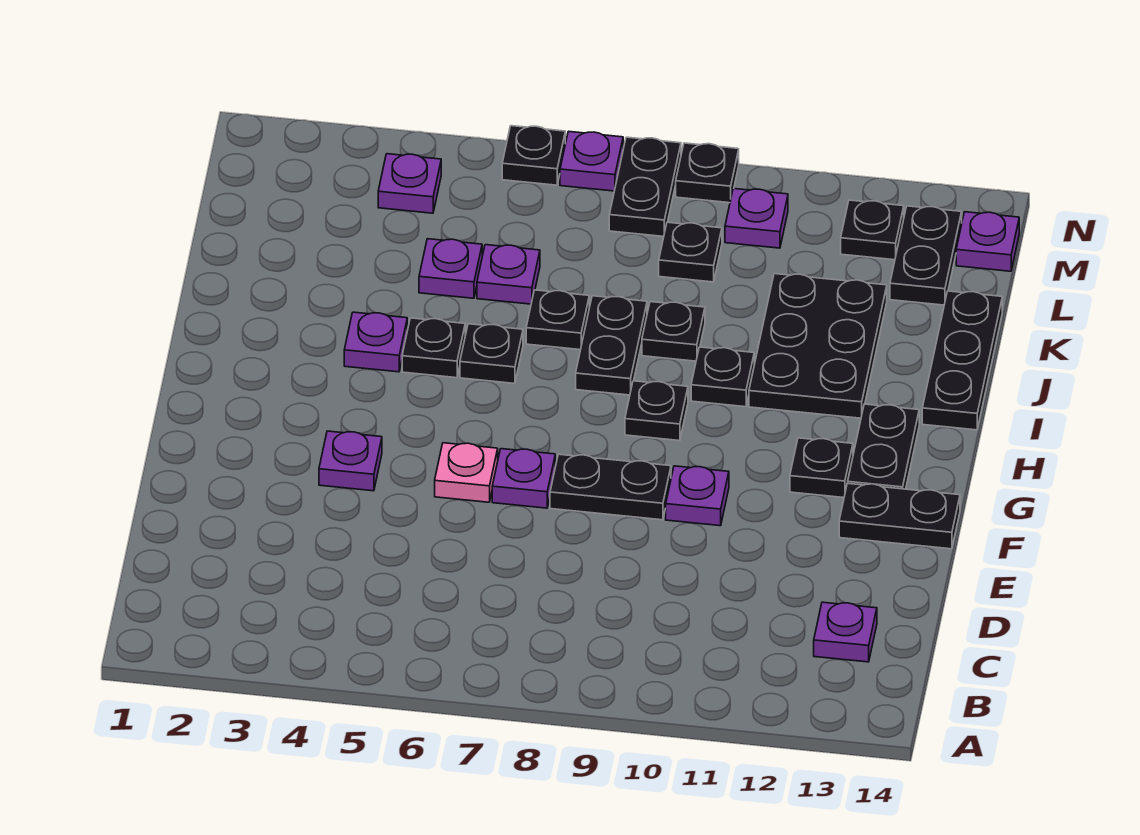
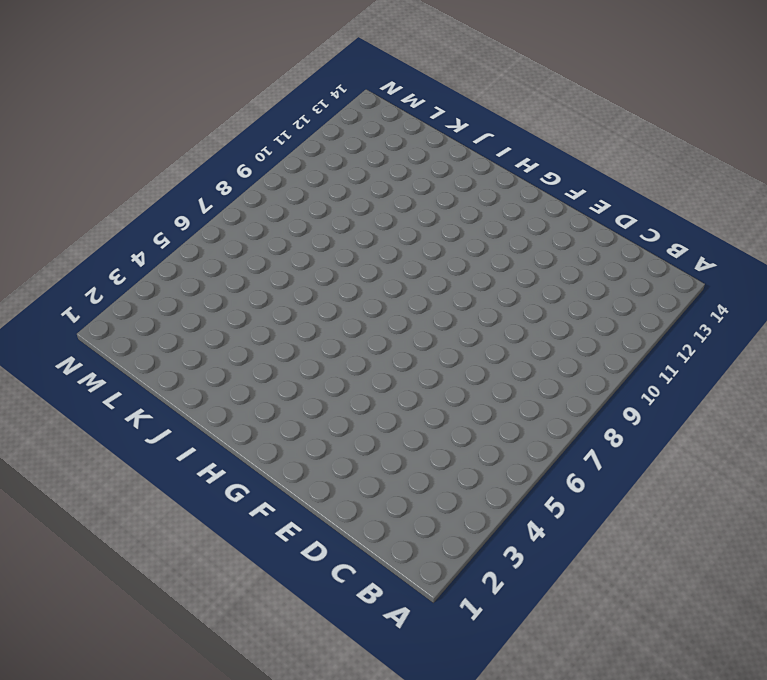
none -> purple plate C13 level 1
none -> purple plate F4 level 1
none -> pink plate F6 level 1
none -> purple plate F7 level 1

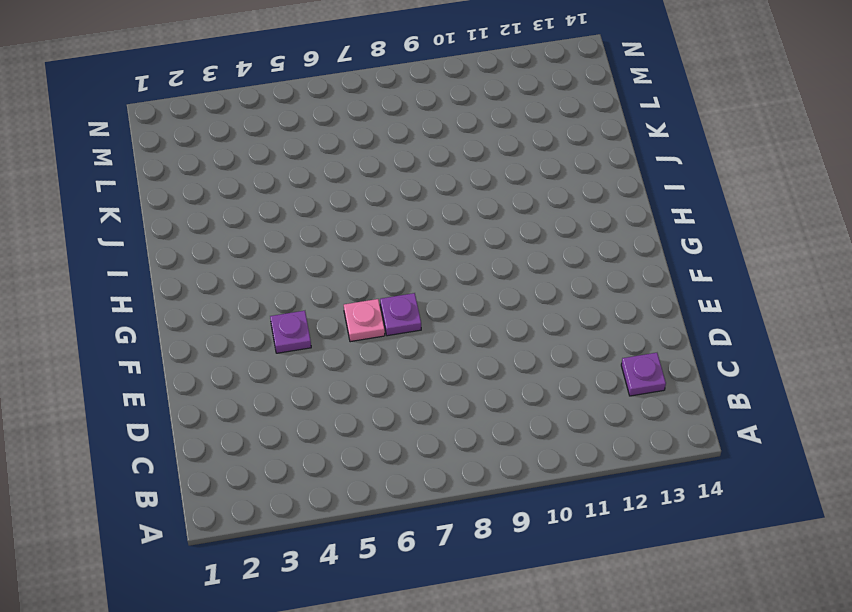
none -> black plate F8:F9 level 1
none -> purple plate F10 level 1
none -> black plate F13:F14 level 1
none -> black plate G12 level 1

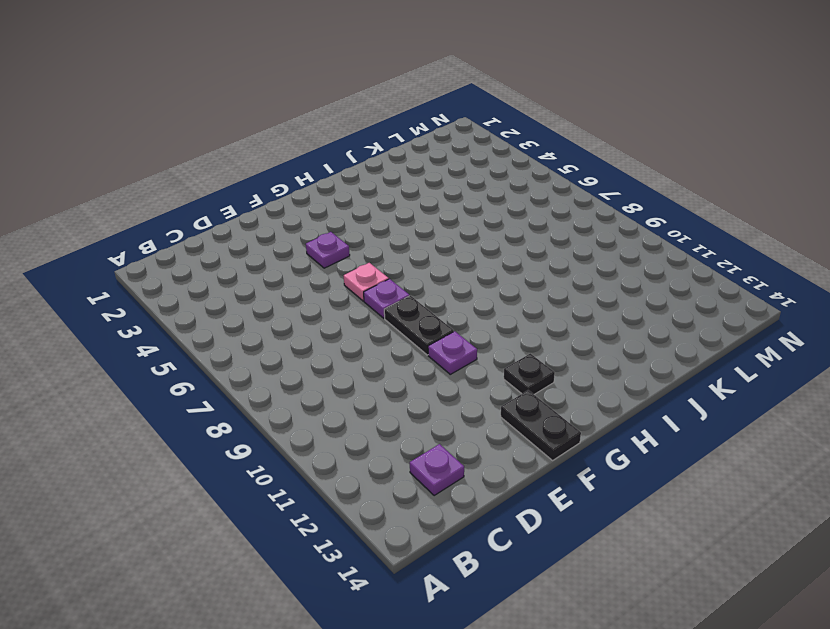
none -> black plate G13:H13 level 1
none -> black plate H9 level 1
none -> purple plate I4 level 1
none -> black plate I5 level 1

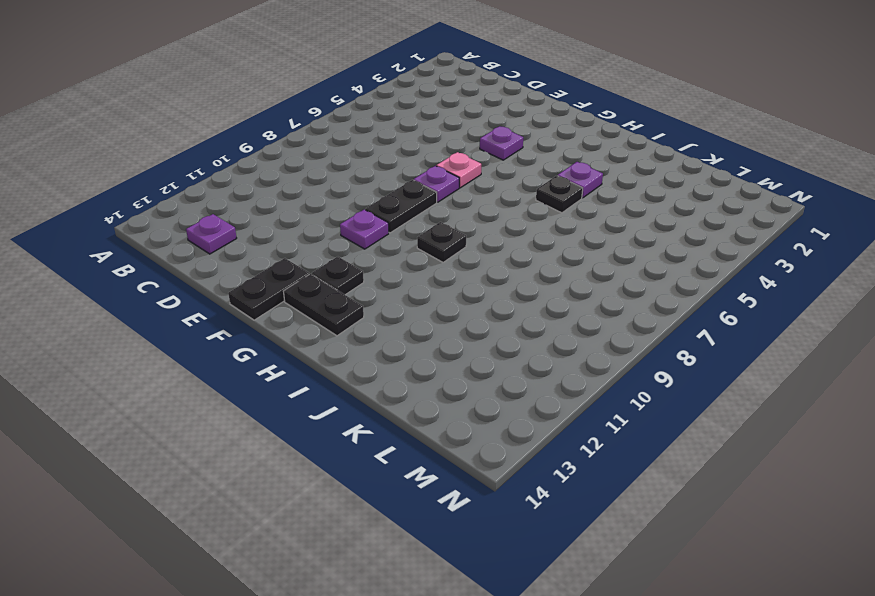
none -> black plate I6 level 1
none -> black plate I8:J8 level 1
none -> black plate I10 level 1
none -> black plate I11:K12 level 1

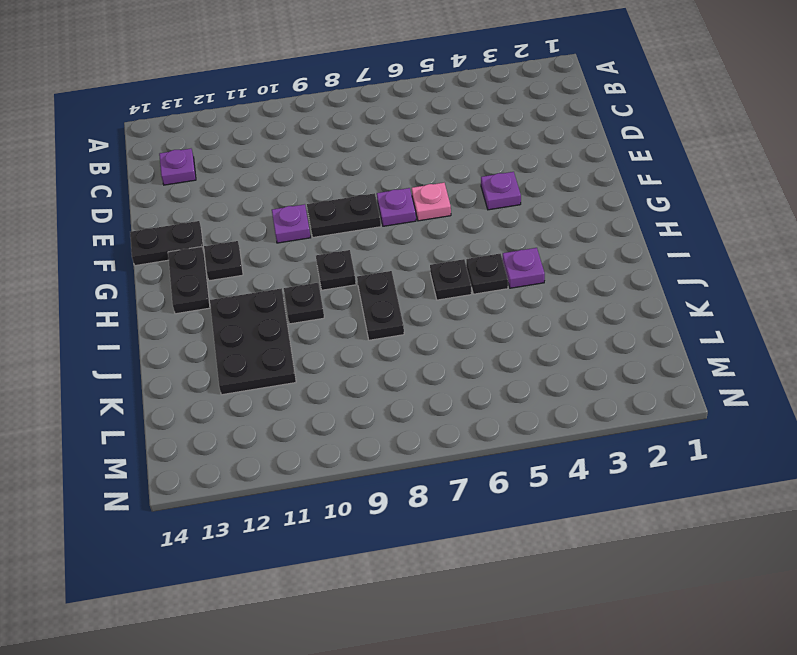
none -> black plate I14:K14 level 1
none -> black plate J7 level 1
none -> black plate J9 level 1
none -> purple plate K5 level 1

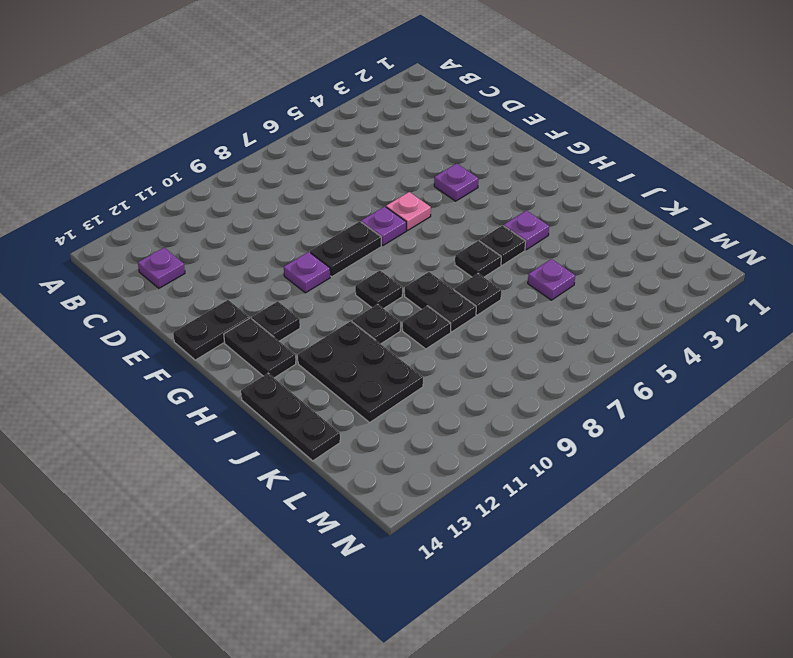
none -> purple plate K6 level 1
none -> black plate L9 level 1
none -> black plate L13:M13 level 1
none -> purple plate M4 level 1

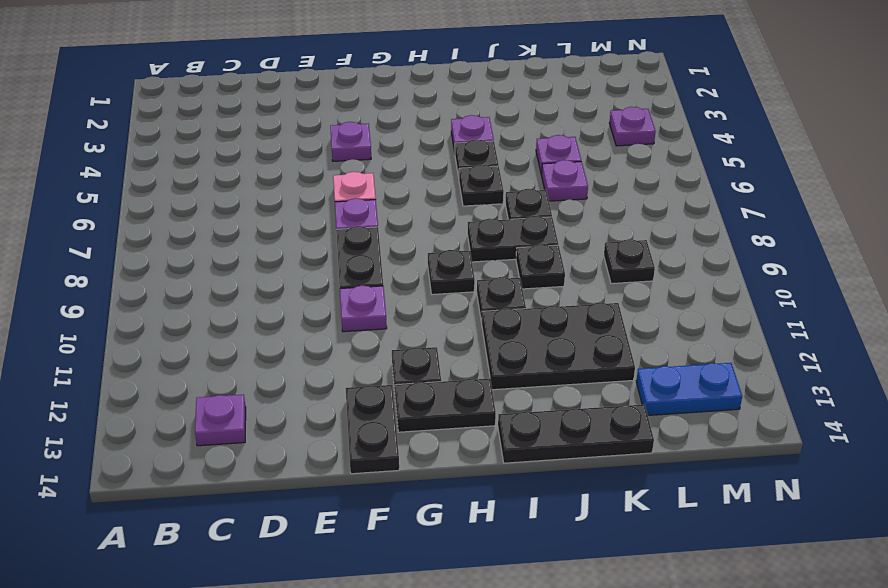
blue plate L13:M13 level 1 -> black plate L13:M13 level 1
none -> black plate M8:N8 level 1
none -> purple plate M10 level 1
none -> black plate M12 level 1
none -> purple plate M14 level 1

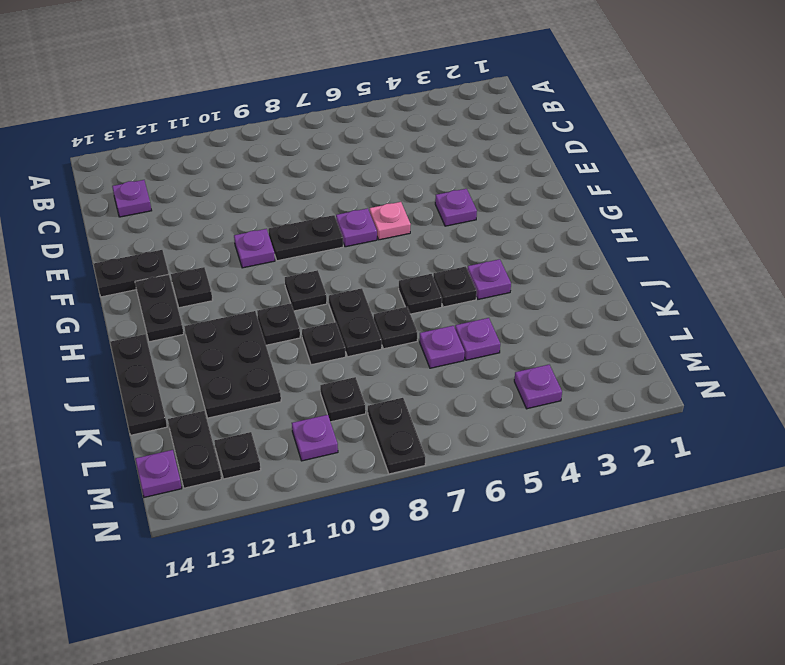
none -> black plate N6 level 1
none -> purple plate N7 level 1
none -> black plate N9 level 1

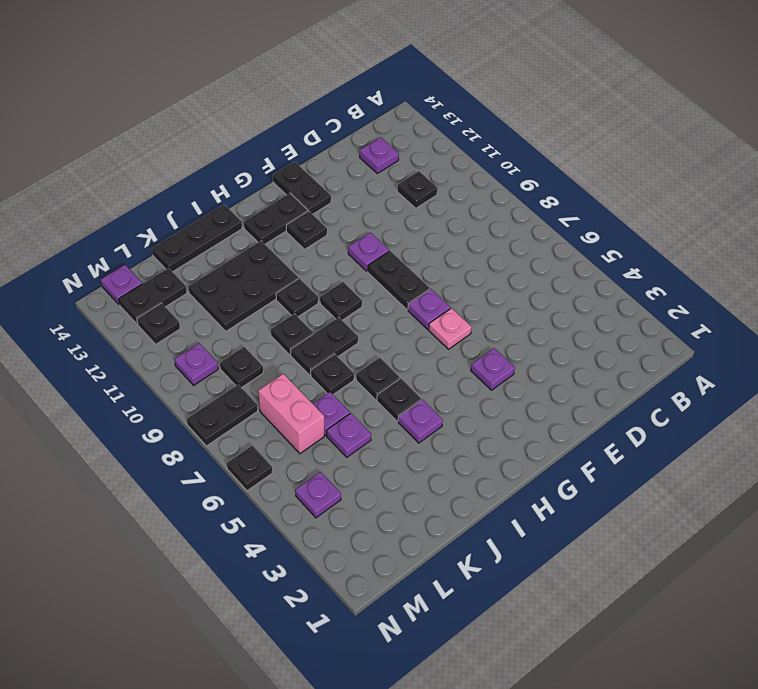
black plate C11 level 1 -> black plate N9 level 1
pink brick L6:L7 level 1 -> none
none -> purple plate N7 level 1

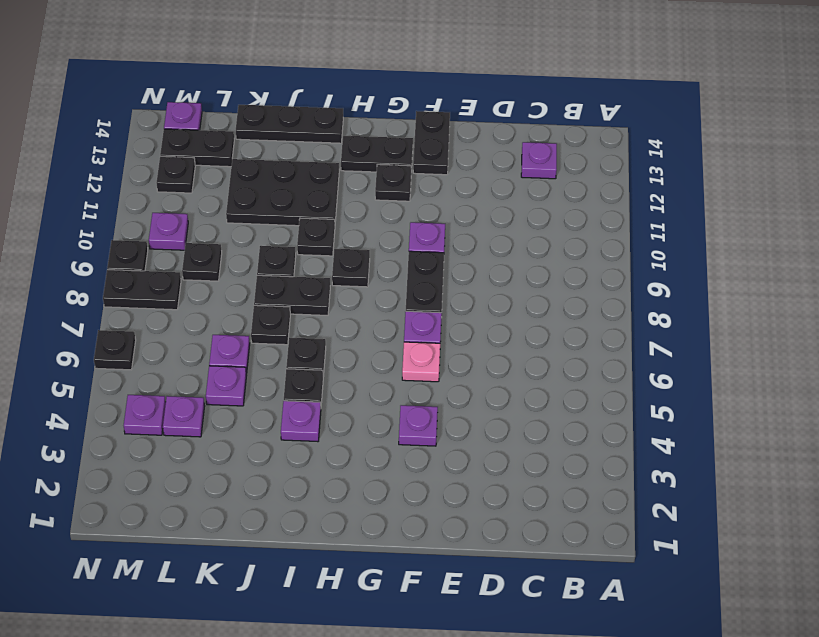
purple plate L4 level 1 -> purple plate N7 level 1

